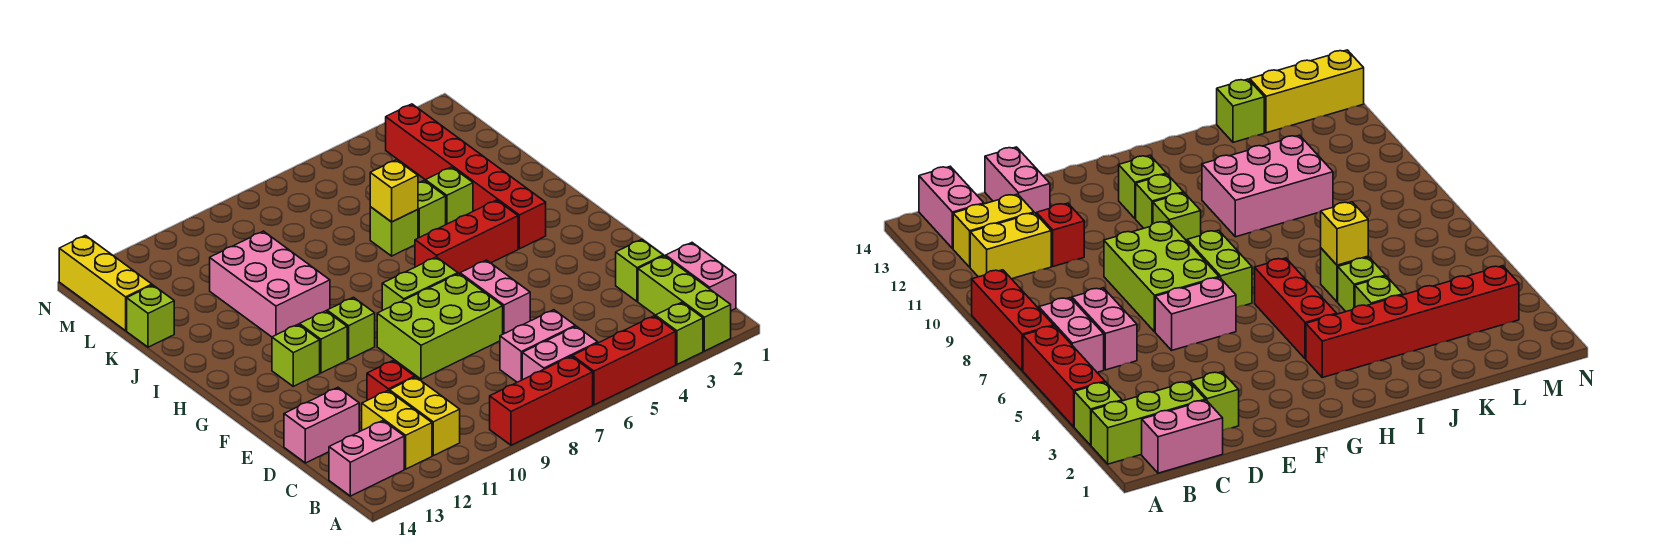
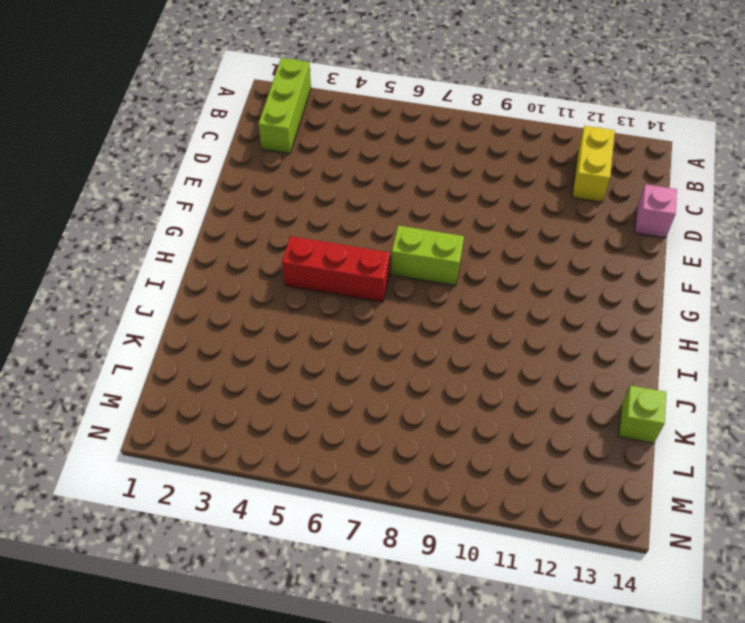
pink brick D14 level 1 -> pink brick D13:D14 level 1
none -> lime brick A3 level 1
none -> red brick A4:A6 level 1
none -> red brick A7:A9 level 1

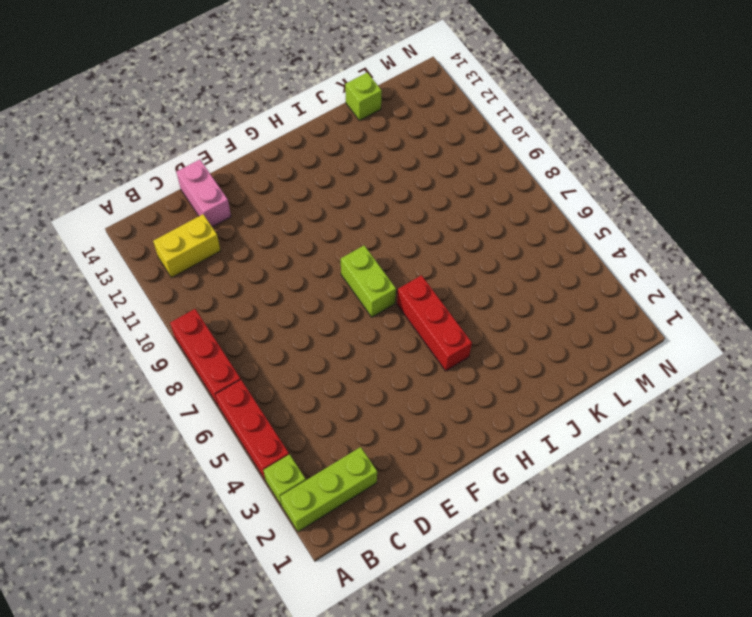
none -> pink brick B1:C1 level 1
none -> pink brick B6:B7 level 1
none -> yellow brick B11:C11 level 1

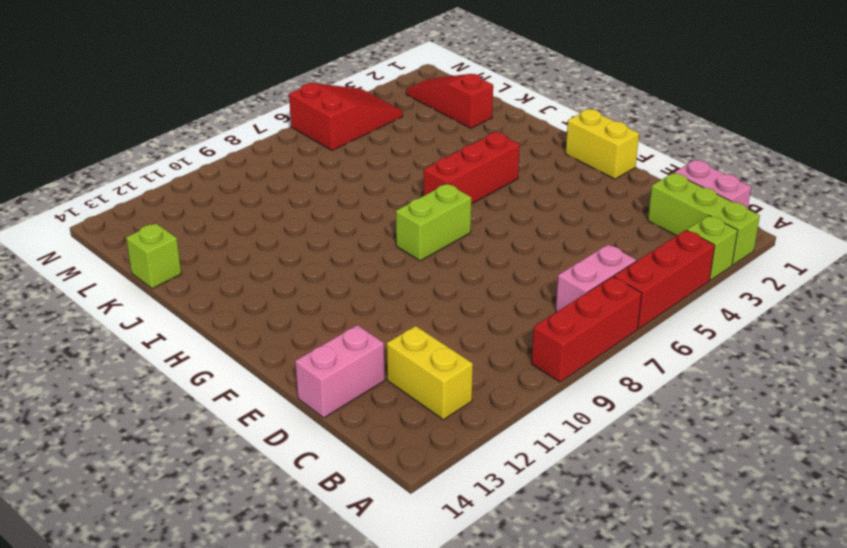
yellow brick F1:G1 level 1 -> yellow brick B11:C11 level 1
red slope K2:M2 level 1 top K -> none
red slope M4:N6 level 1 top 6 -> none
none -> pink brick B13:B14 level 1
none -> pink brick C6:C7 level 1
none -> lime brick D2 level 1

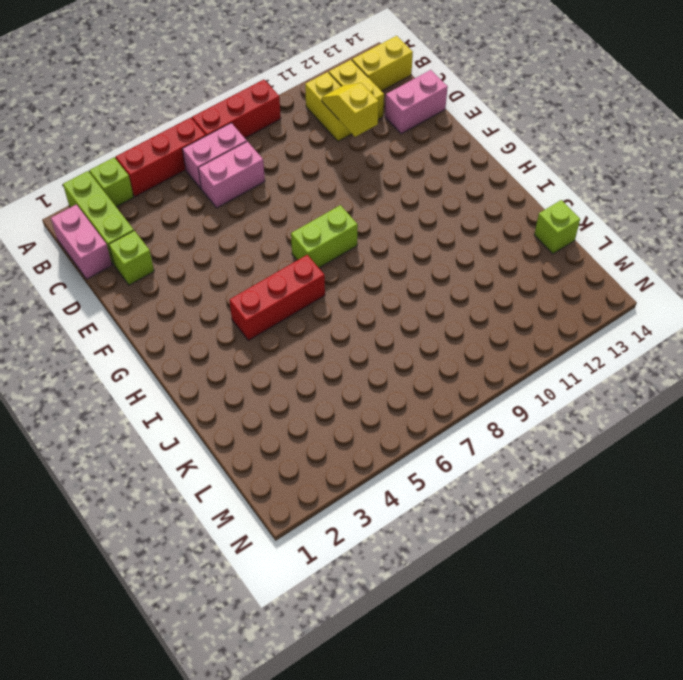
yellow brick B13:B14 level 1 -> pink brick B13:B14 level 1
yellow slope C11:D11 level 2 top D -> none
none -> red brick D11 level 1
none -> pink brick E6:F6 level 1
none -> lime brick E7:F9 level 1

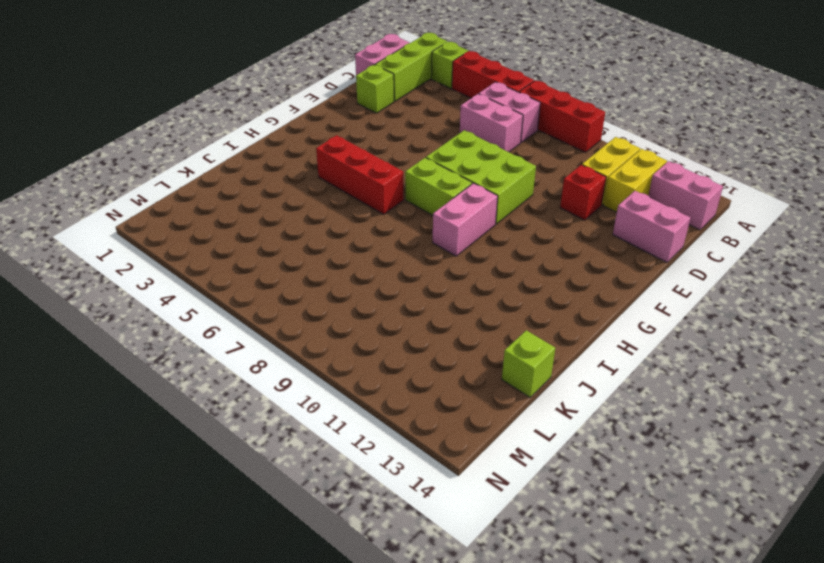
pink brick G9:H9 level 1 -> pink brick E6:F6 level 1
none -> lime brick G10 level 1
none -> lime brick G11 level 1
none -> lime brick G12 level 1

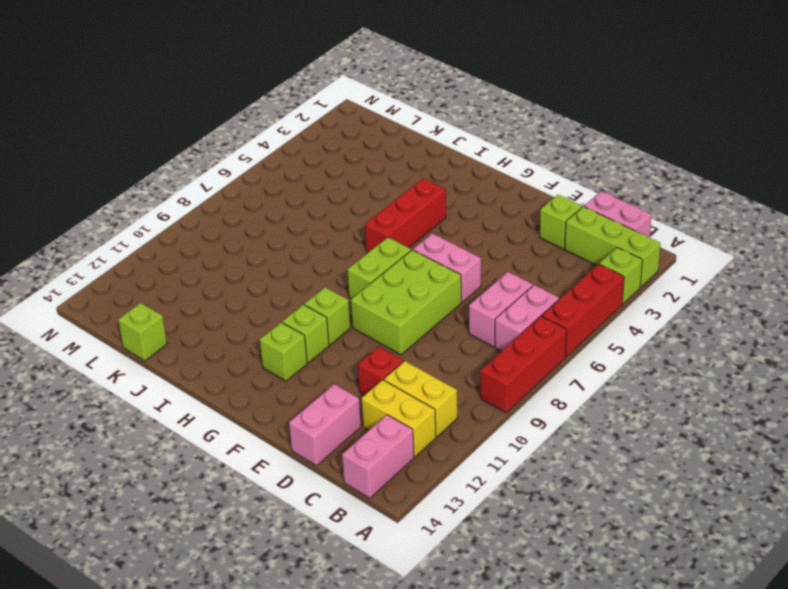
none -> red brick H3:M3 level 1
none -> pink brick I10:K11 level 1
none -> lime brick J4 level 1

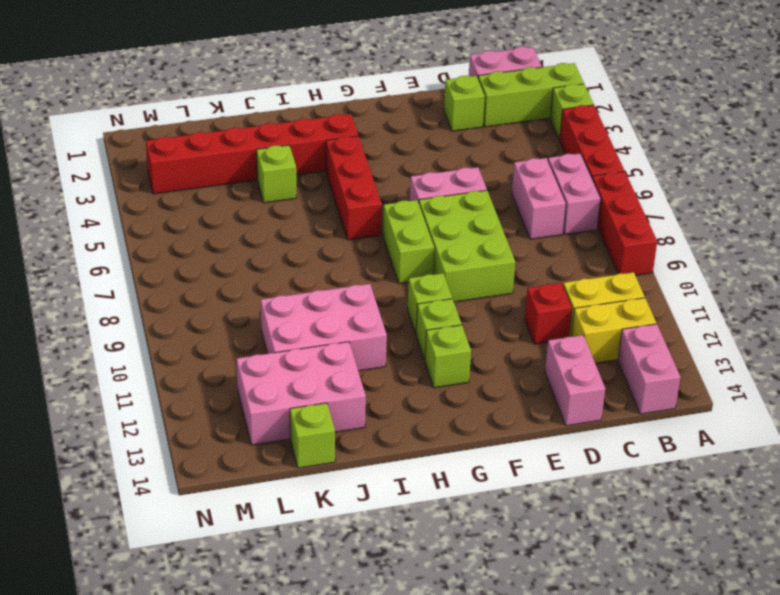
pink brick J12:L13 level 1 -> none
none -> lime brick J5 level 1
none -> lime brick J6 level 1
none -> yellow brick L14:N14 level 1

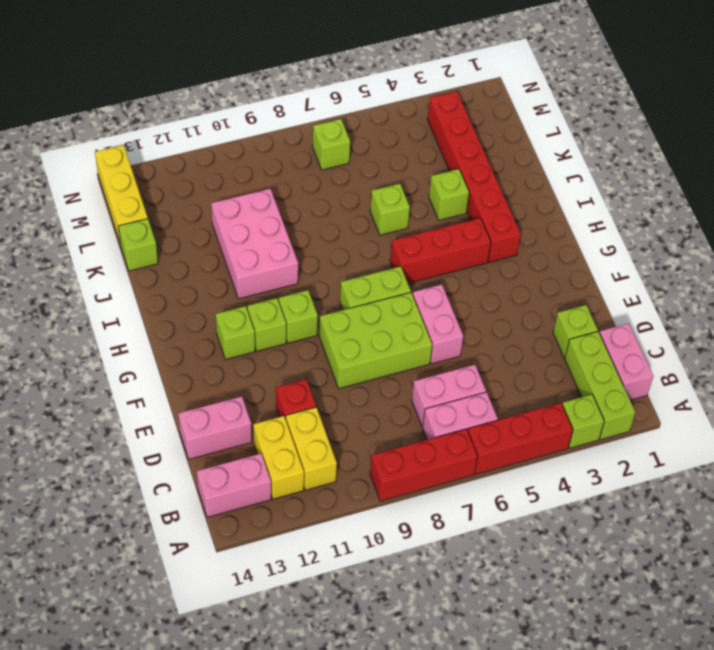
lime brick M7 level 1 -> lime brick J5 level 1
none -> yellow brick J6 level 2

